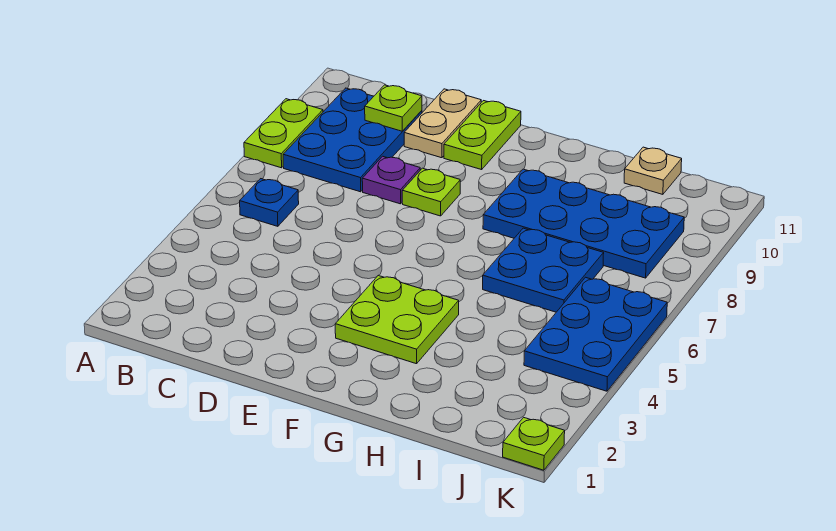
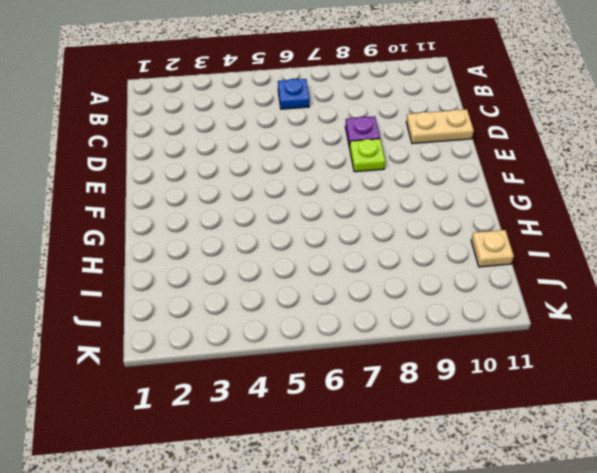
none -> lime plate A8:A9 level 1
none -> blue plate B8:C10 level 1
none -> lime plate E10:E11 level 1

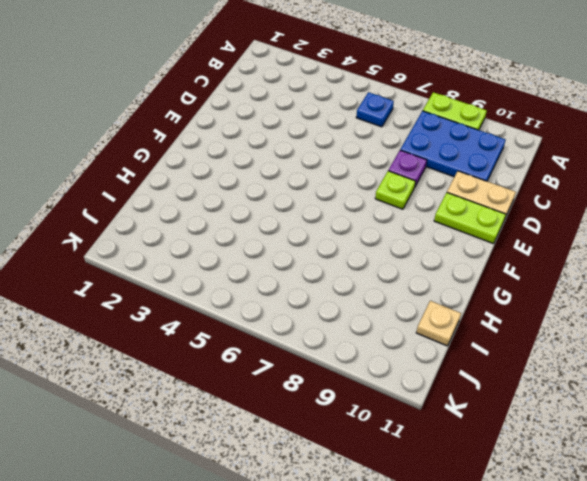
none -> lime plate F3:G4 level 1
none -> blue plate G8:J9 level 1
none -> blue plate H6:I7 level 1

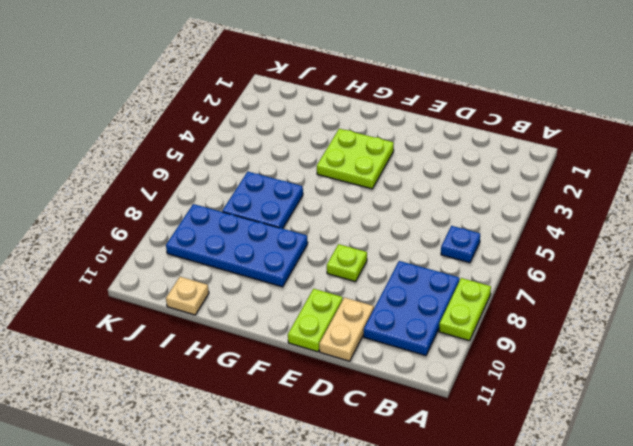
none -> purple plate D8 level 1
none -> blue plate J4:K6 level 1
none -> lime plate K1 level 1

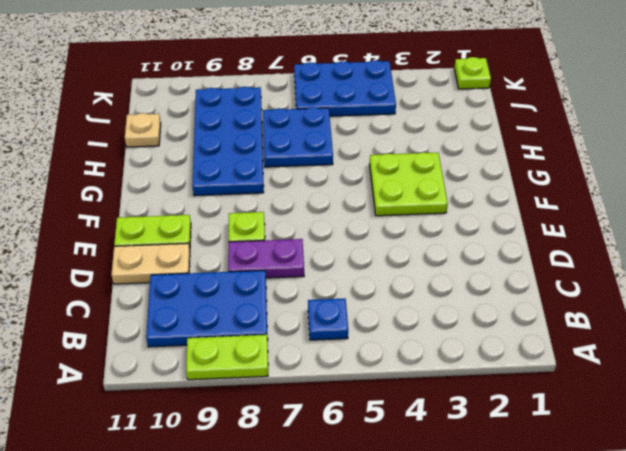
purple plate D7:D8 level 1 -> purple plate D8 level 1
none -> lime plate C10 level 2

